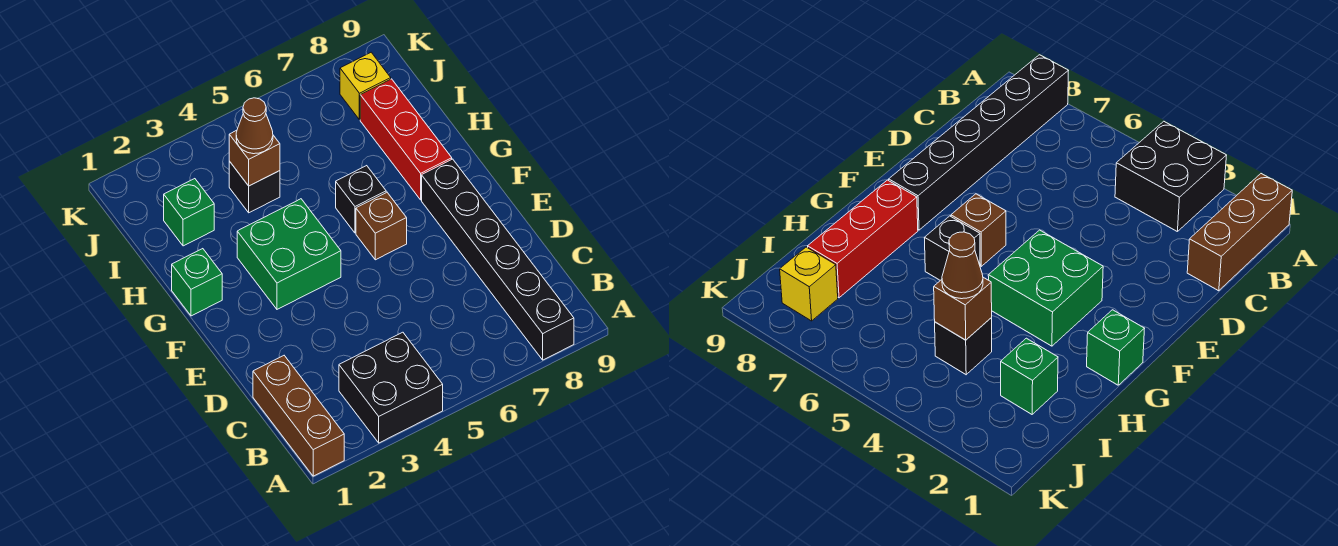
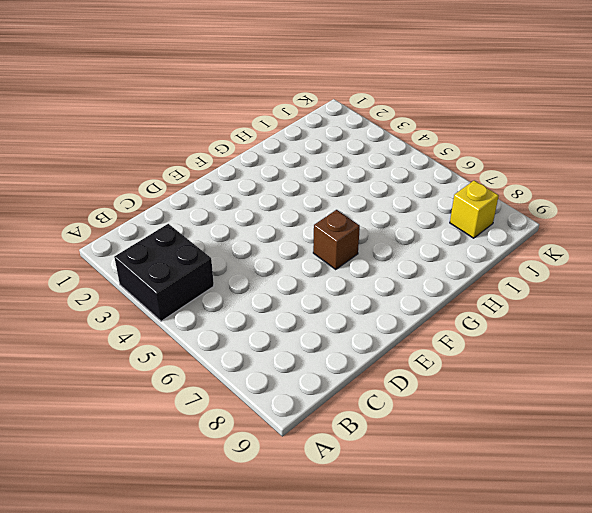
none -> brown brick A1:C1 level 1
none -> black brick A8:F8 level 1
none -> green brick F3:G4 level 1

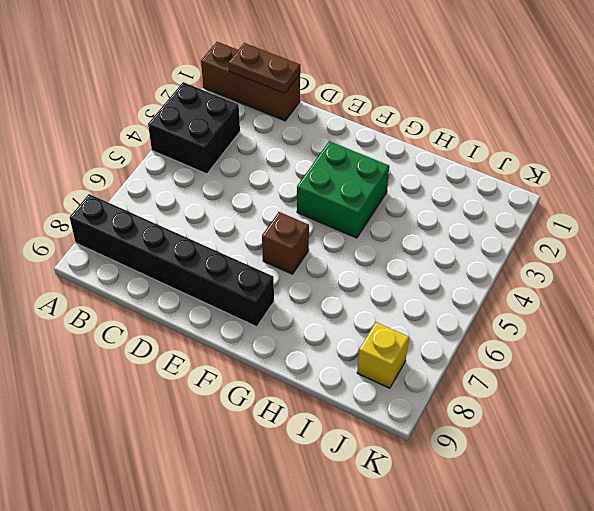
brown plate B1:C1 level 2 -> none
none -> green brick G1 level 1
none -> black brick G6 level 1
none -> red brick G8:I8 level 1

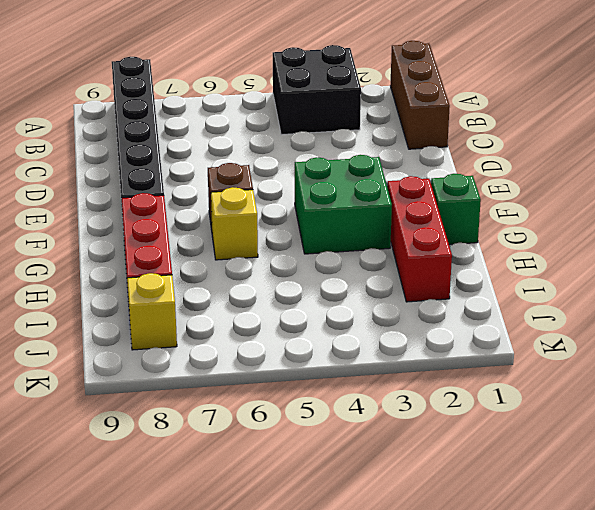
red brick G2:I2 level 1 -> green brick I2 level 1
yellow brick G6 level 1 -> black brick G6 level 1
none -> black brick I4 level 1
none -> brown brick I4 level 2
none -> brown cone I4 level 3

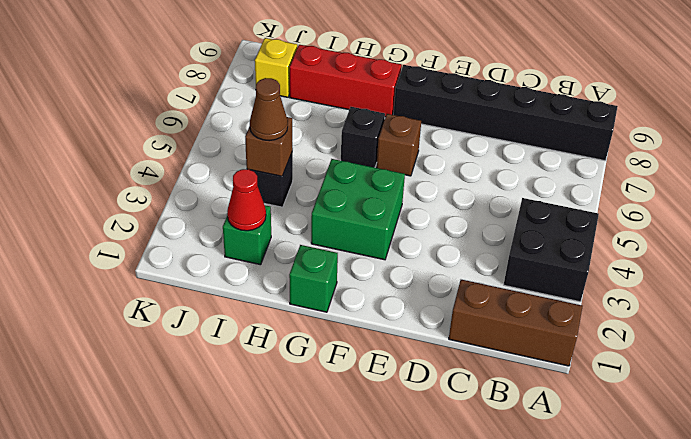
red cone I2 level 2 -> none

